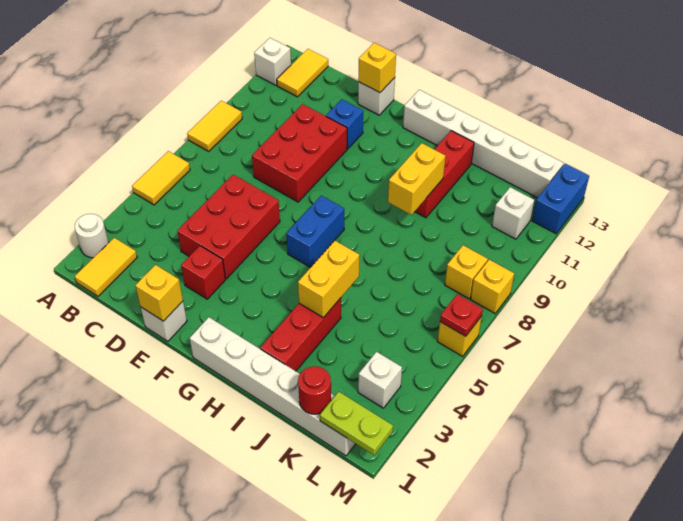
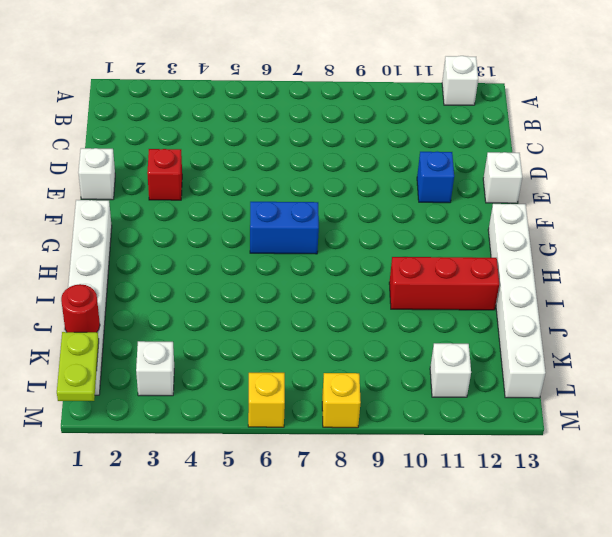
none -> white round brick A2 level 1
none -> yellow tile A5:A6 level 1
none -> yellow tile A8:A9 level 1
none -> yellow tile B1:B2 level 1

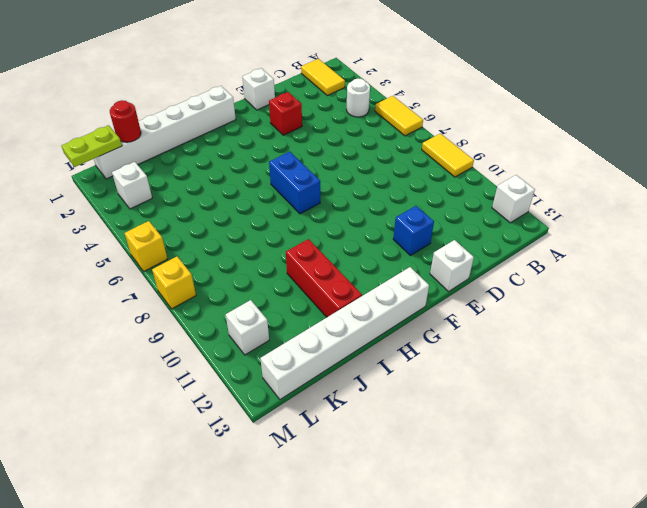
white round brick B4 level 1 -> white round brick A2 level 1
none -> yellow tile B12:B13 level 1
none -> red brick D4:E6 level 1
none -> red brick D8:E10 level 1
none -> red brick I2:I4 level 1

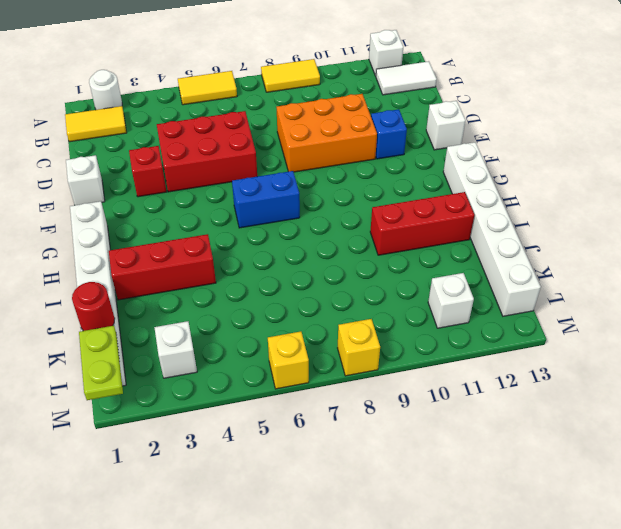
white tile B12:B13 level 1 -> yellow tile B12:B13 level 1
orange brick D8:E10 level 1 -> red brick D8:E10 level 1
none -> yellow brick L8 level 1
none -> blue brick M12:M13 level 1
none -> yellow brick E1 level 2
none -> yellow brick E13 level 2

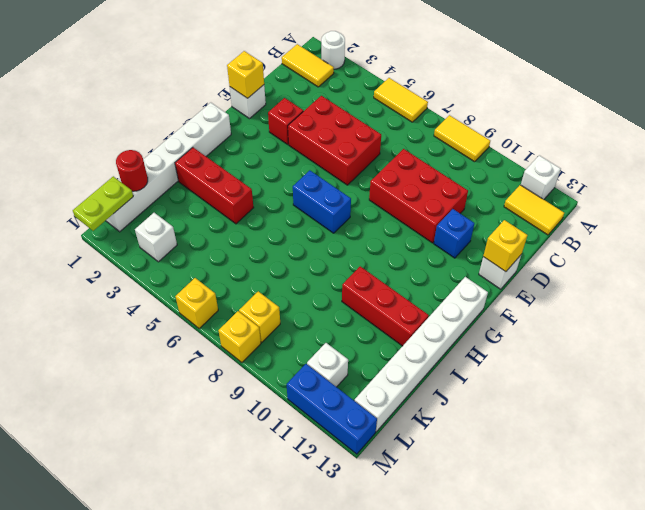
blue brick M11:M13 level 1 -> blue brick M12:M13 level 1
none -> yellow brick I4:I5 level 2
none -> yellow brick I9:I10 level 2
none -> red plate M6 level 2

